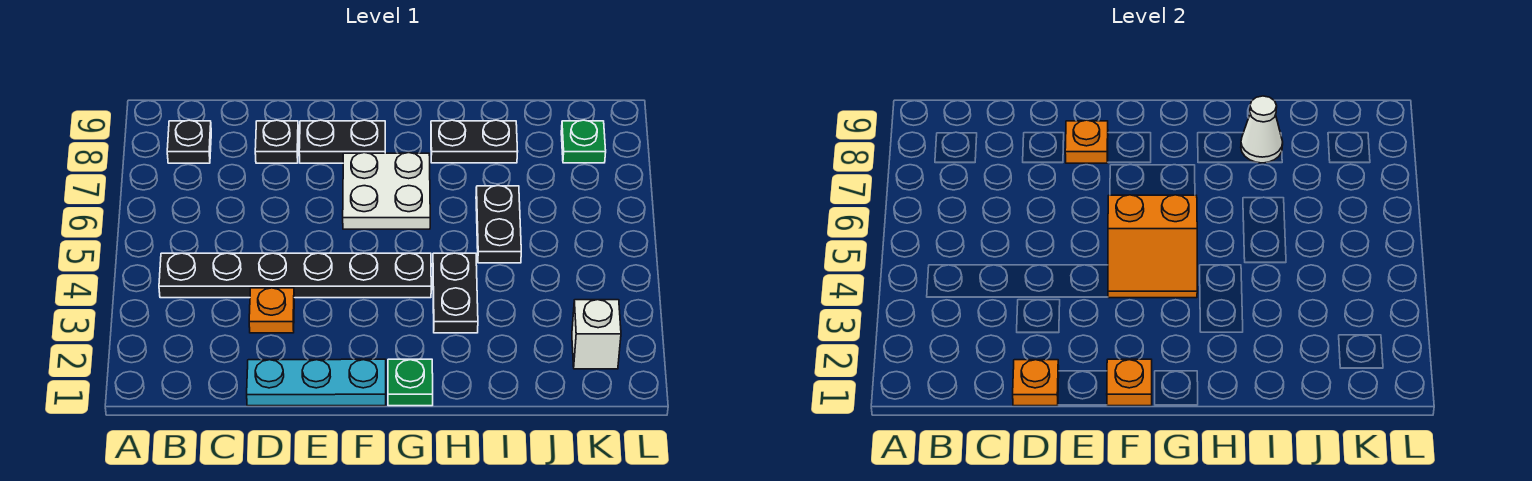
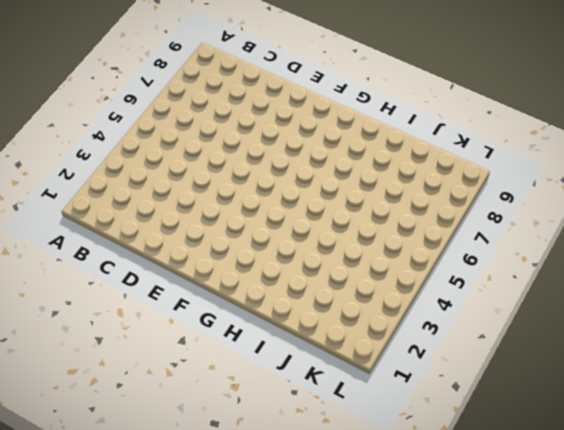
none -> black plate B4:G4 level 1
none -> black plate B8 level 1
none -> cyan plate D1:F1 level 1

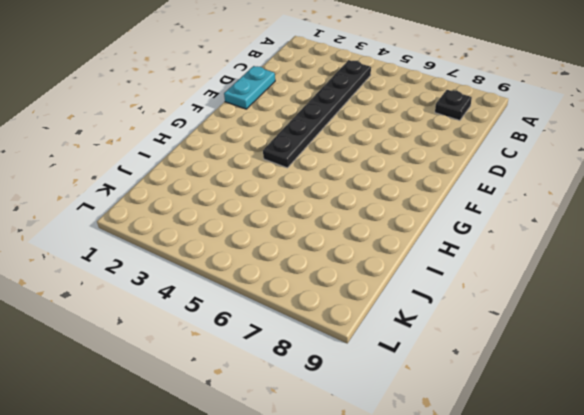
cyan plate D1:E1 level 1 -> cyan plate D1:F1 level 1
none -> orange plate D3 level 1
none -> black plate D8 level 1
none -> black plate E8:F8 level 1

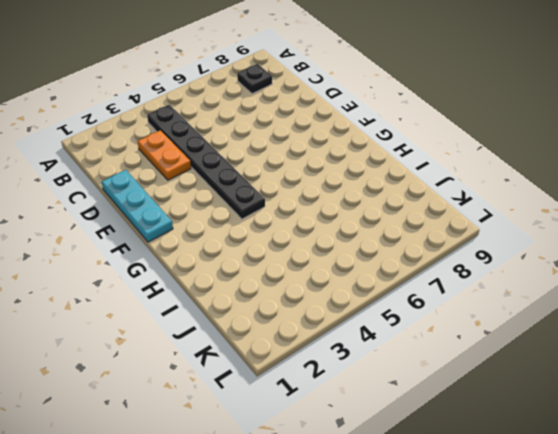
orange plate C3:D3 level 1 -> orange plate D3 level 1
none -> black plate D8 level 1
none -> black plate E8:F8 level 1
none -> white plate F6:G7 level 1

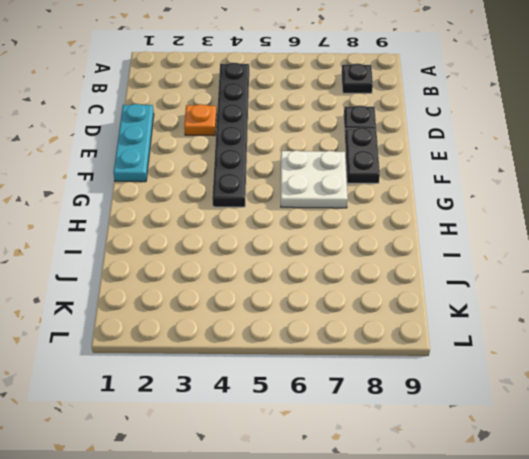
none -> green plate G1 level 1
none -> black plate H3:H4 level 1
none -> black plate H8:I8 level 1

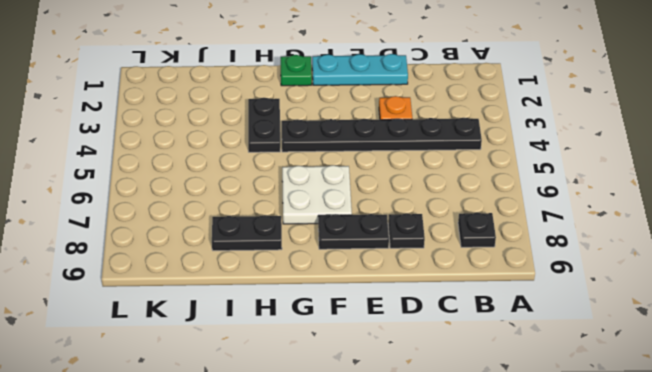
none -> black plate I5:I6 level 1
none -> white brick K2 level 1
none -> green plate K8 level 1

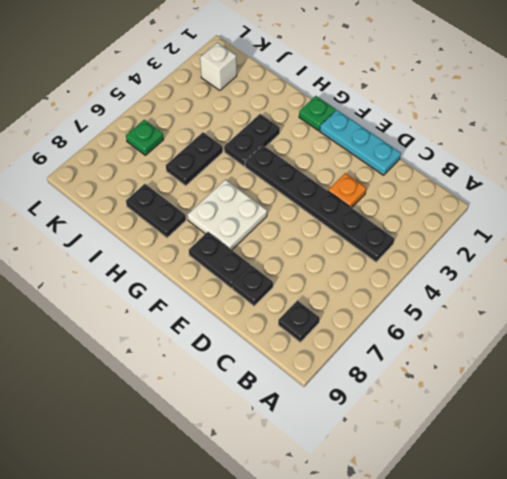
green plate K6 level 1 -> green plate K8 level 1
none -> orange plate D1 level 2
none -> orange plate E8 level 2
none -> orange plate F1 level 2

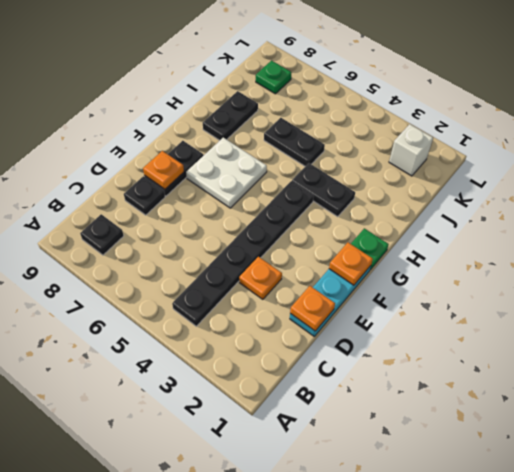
none -> orange slope F4:G5 level 2 top 5
none -> white cone I8 level 2

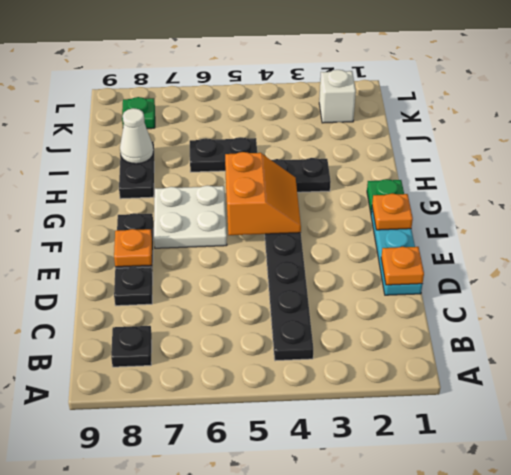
none -> orange plate D3 level 1

